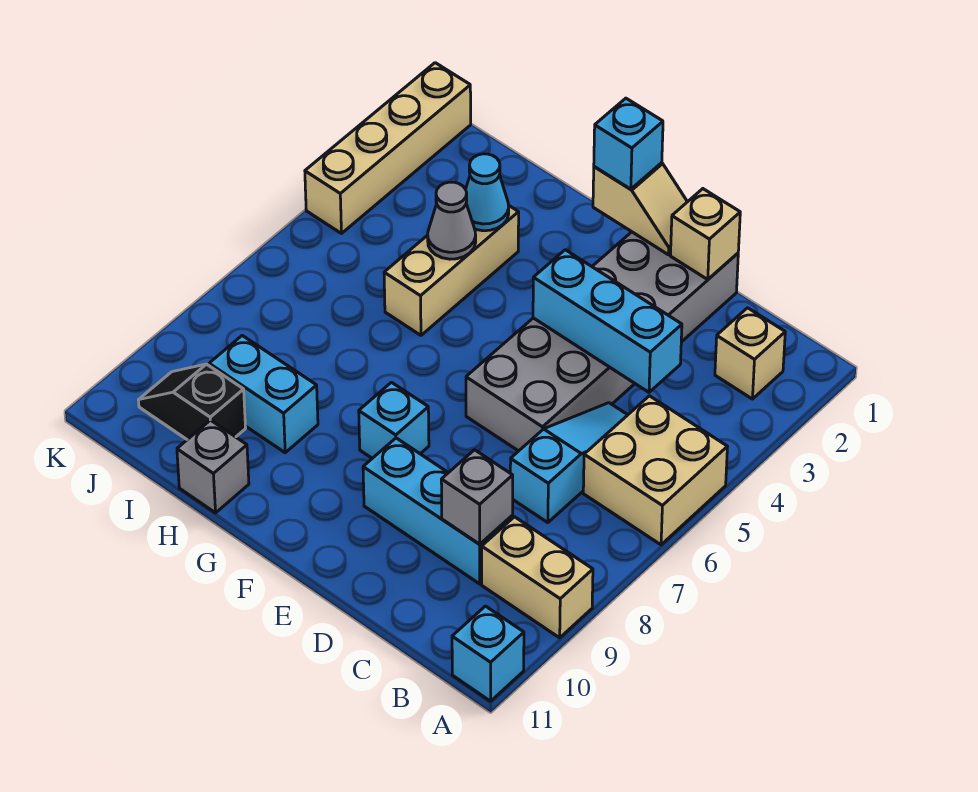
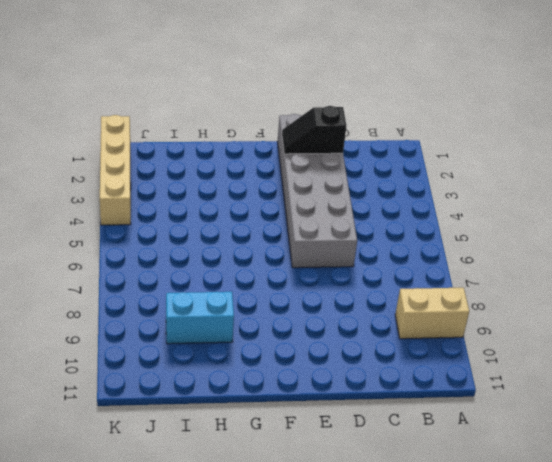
black slope D2:E2 level 2 top D -> black slope I10:J10 level 1 top I
none -> tan brick A5:B6 level 1
none -> cyan brick A11 level 1
none -> tan brick B2 level 1

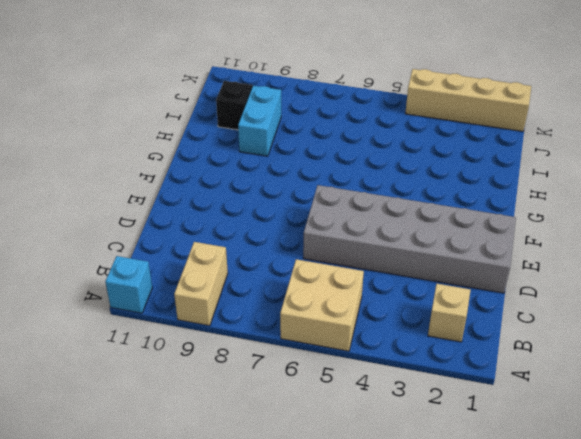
none -> cyan slope C5:C7 level 1 top 7
none -> cyan brick C9:E9 level 1
none -> cyan brick F8 level 1

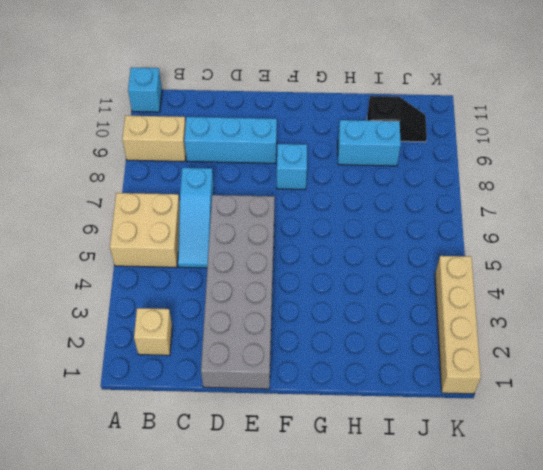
none -> tan brick H3:H5 level 1
none -> grey brick H11 level 1
none -> cyan brick C4:E4 level 2

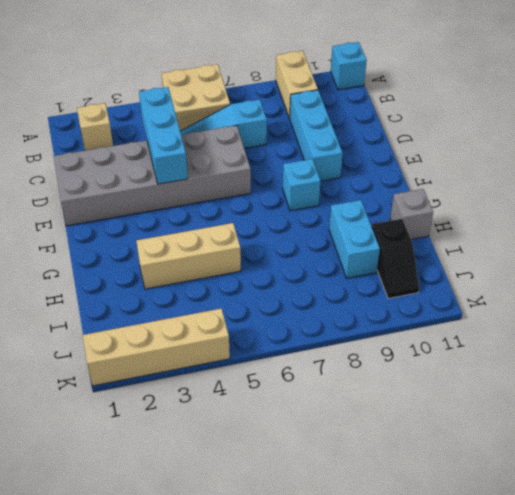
none -> grey brick C9 level 2
none -> tan brick D1 level 2
none -> tan slope E1:F1 level 2 top F

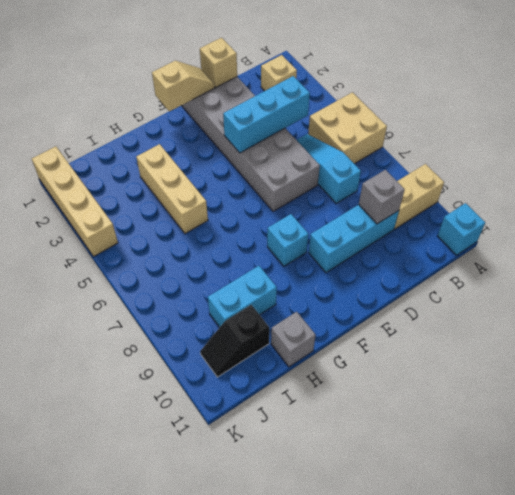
none -> cyan cone H3 level 2
none -> grey cone H4 level 2
none -> cyan brick F1 level 3

